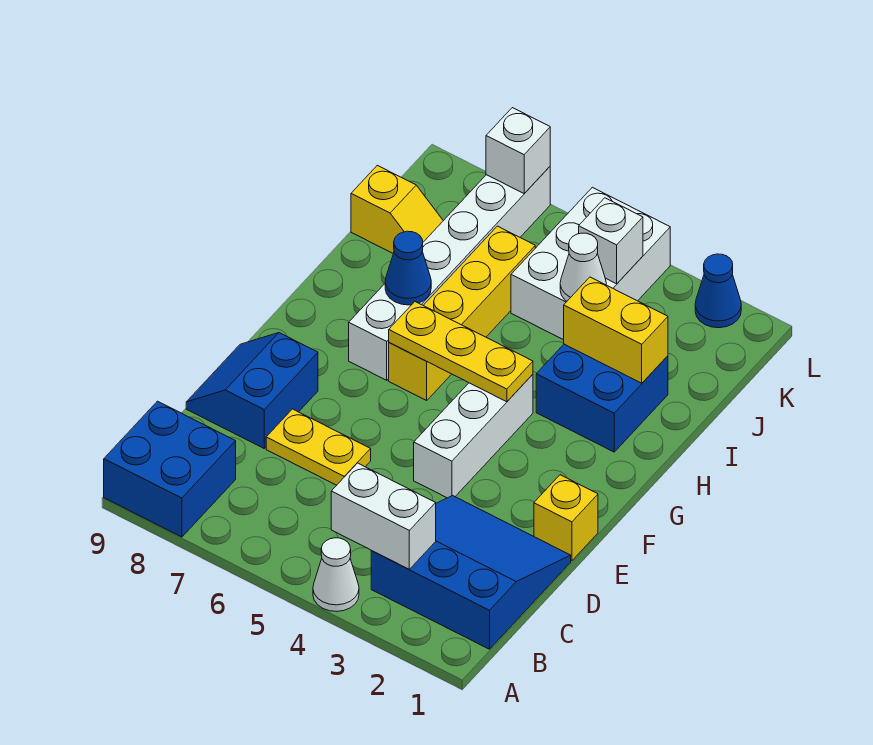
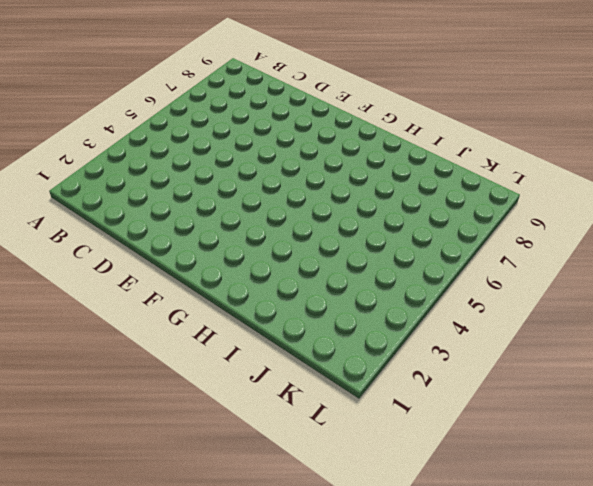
none -> white cone A4 level 1
none -> blue brick A8:B9 level 1
none -> blue slope B1:D3 level 1 top B

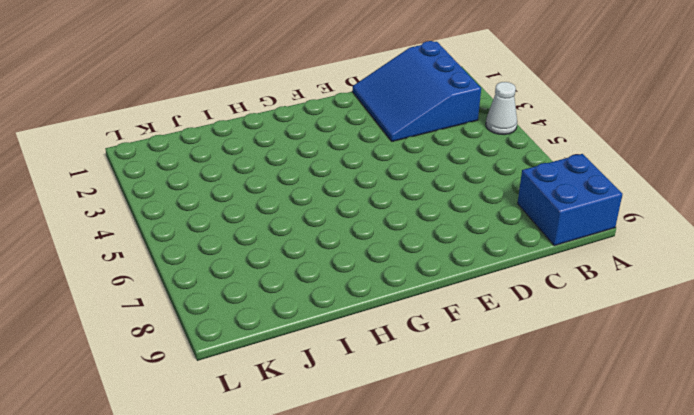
none -> yellow plate D6:D7 level 1
none -> blue slope D8:E9 level 1 top 8
none -> yellow brick E1 level 1

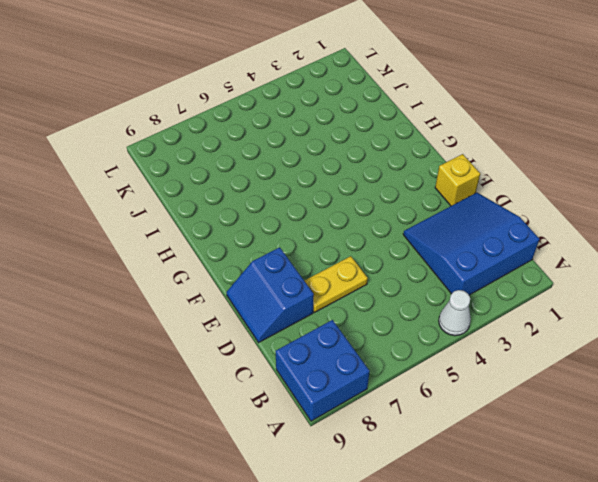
none -> white brick E4:G4 level 1
none -> yellow brick G6:J6 level 1
none -> white brick G7:L7 level 1

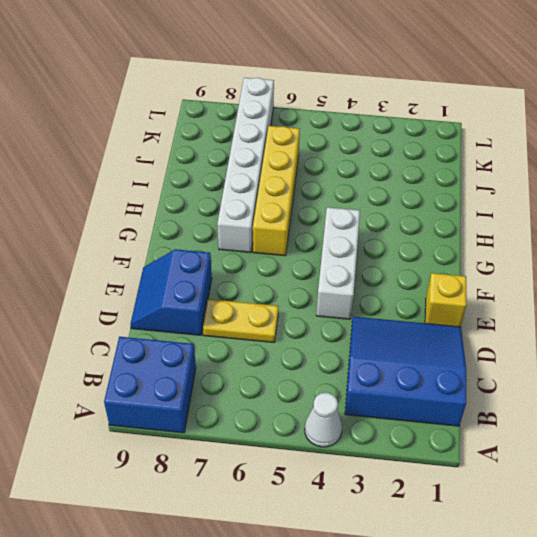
none -> blue brick H2:I3 level 1
none -> white brick J4:L5 level 1
none -> yellow slope J8:J9 level 1 top 9

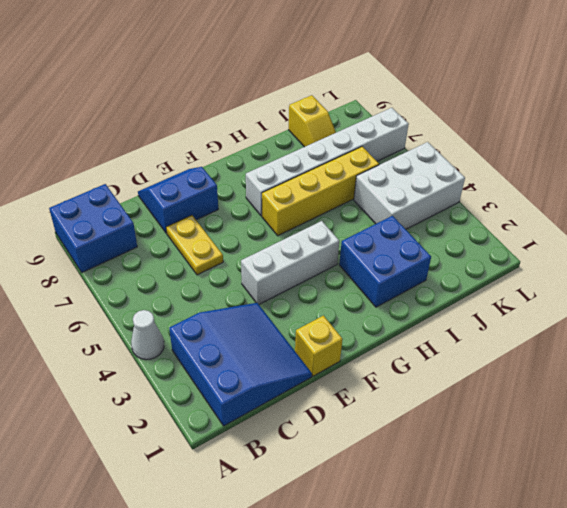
none -> blue cone L2 level 1
none -> white brick B3:B4 level 2
none -> yellow plate G4:G6 level 2

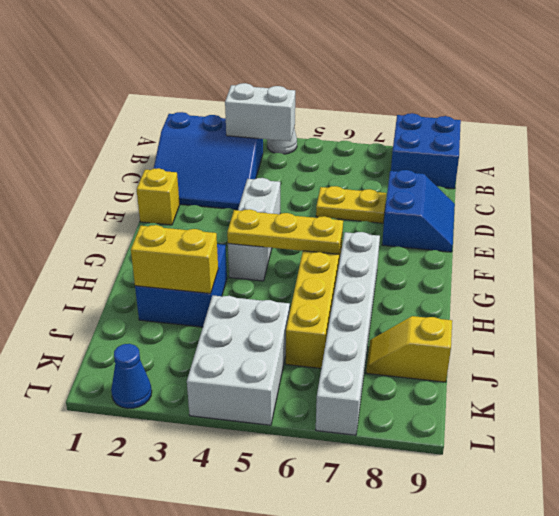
none -> blue cone H7 level 2
none -> white cone J4 level 2
none -> white brick K4 level 2

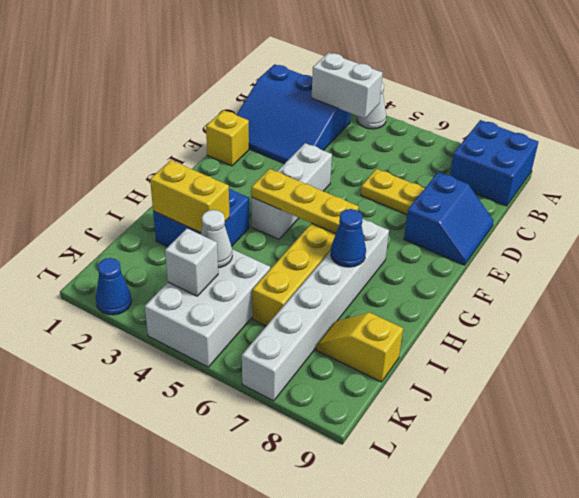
none -> white brick L7 level 2

